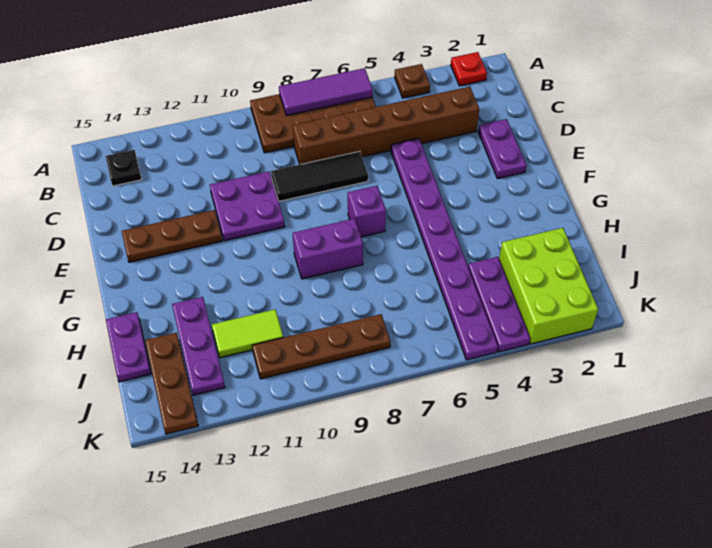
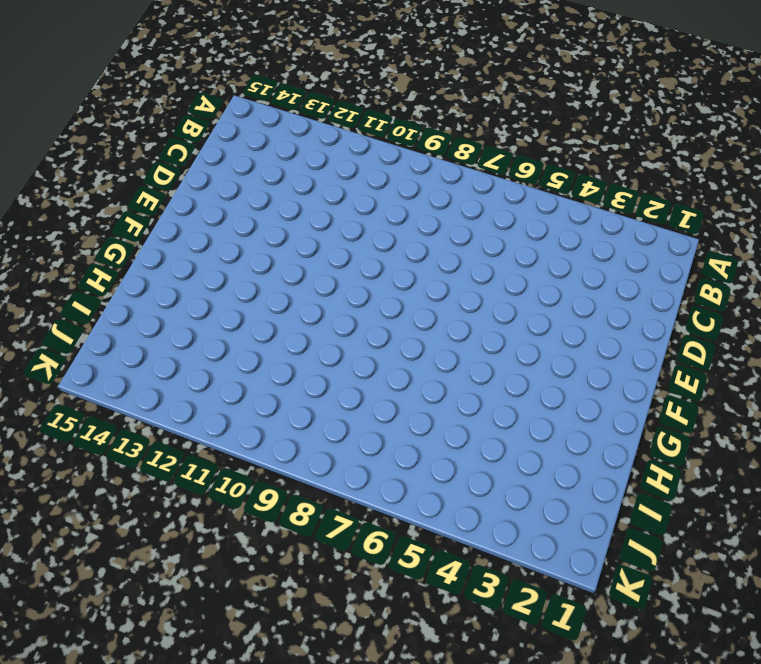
none -> red plate A2 level 1
none -> brown plate A4 level 1
none -> brown plate A6:B9 level 1

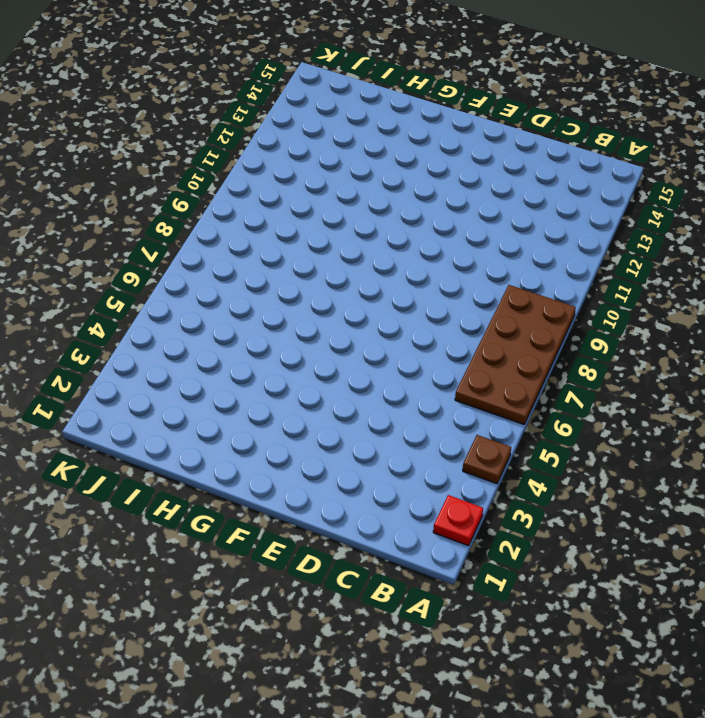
none -> black plate B14 level 1
none -> brown brick C3:C8 level 1
none -> purple plate D2:E2 level 1

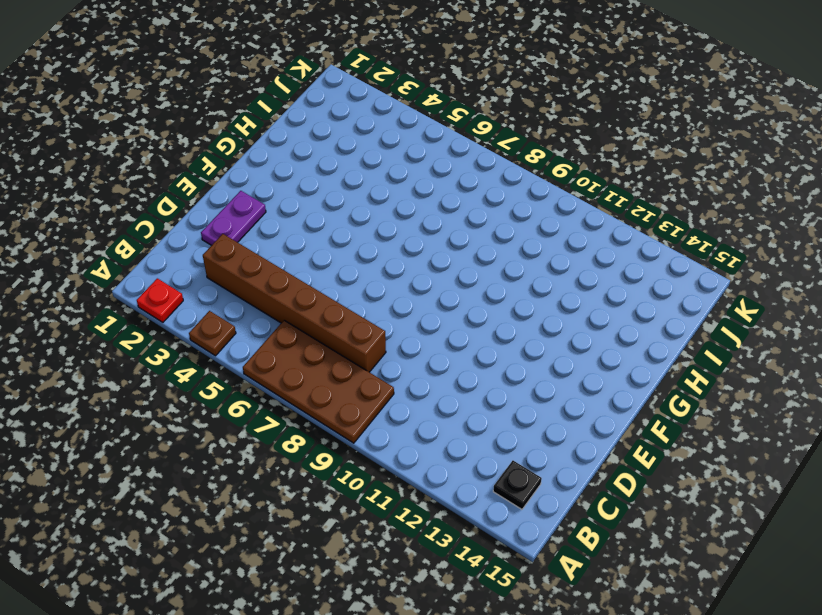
none -> purple plate D5:K5 level 1
none -> black tile D7:D9 level 1
none -> purple plate D10:E11 level 1

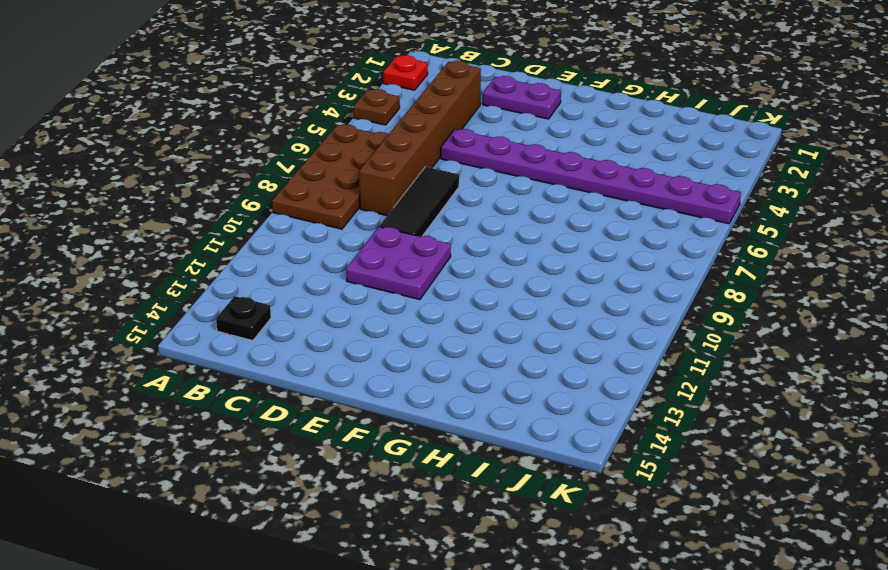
none -> brown plate E12:E14 level 1
none -> purple brick F7 level 1
none -> purple brick G8:G9 level 1

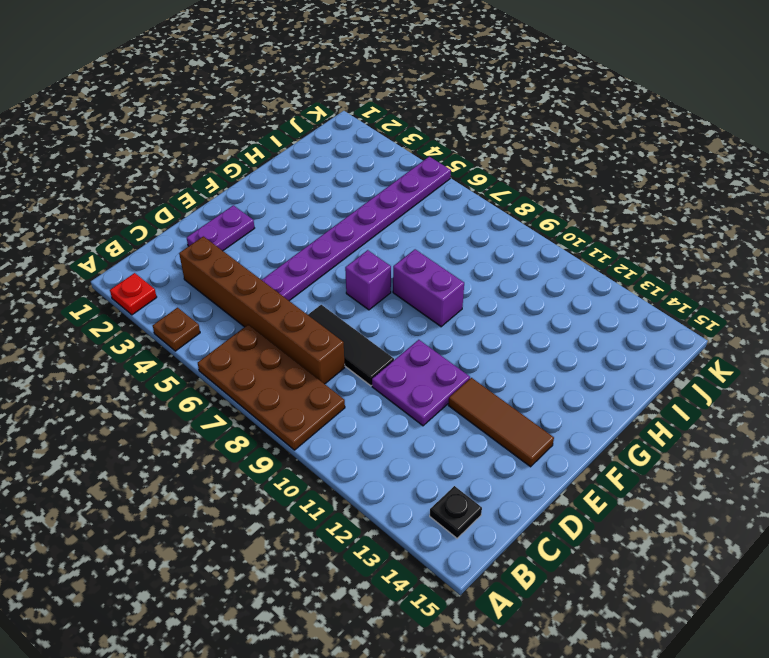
brown tile E12:E14 level 1 -> brown plate E12:E14 level 1
none -> purple plate H13:J13 level 1
none -> purple plate H15:I15 level 1
none -> lime brick I2:K3 level 1

